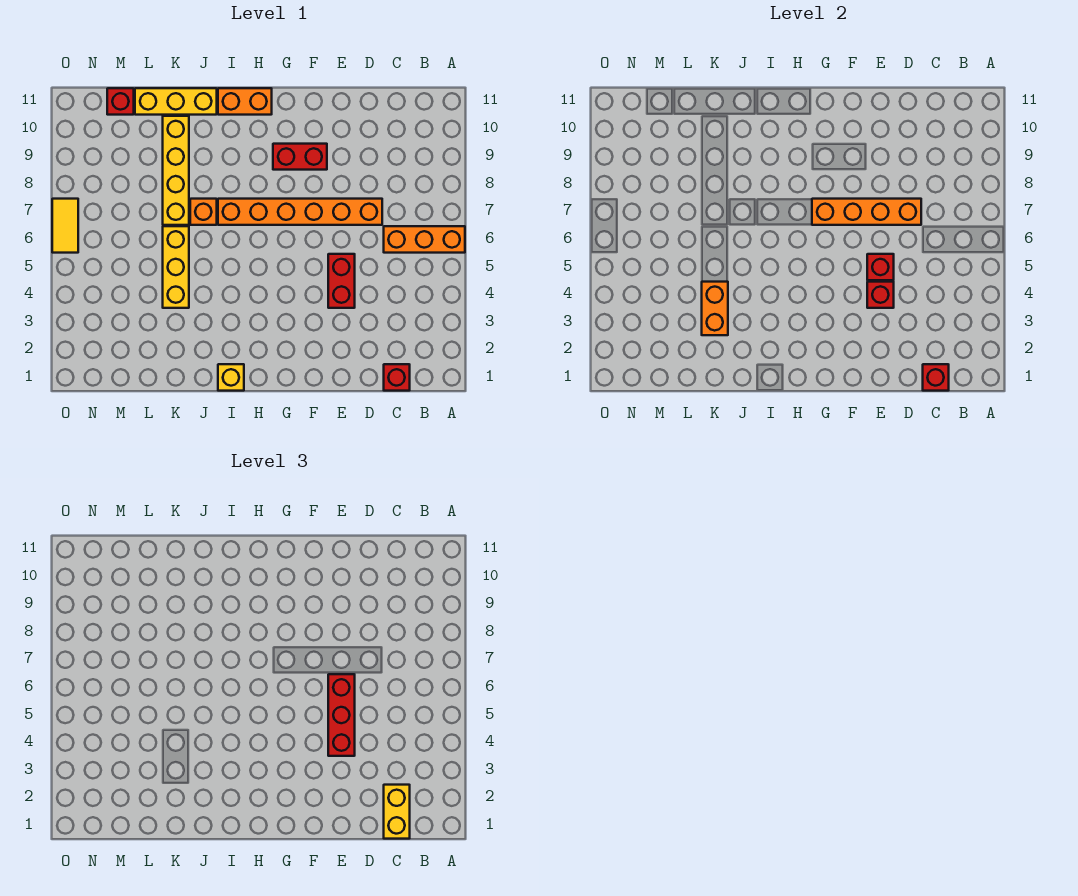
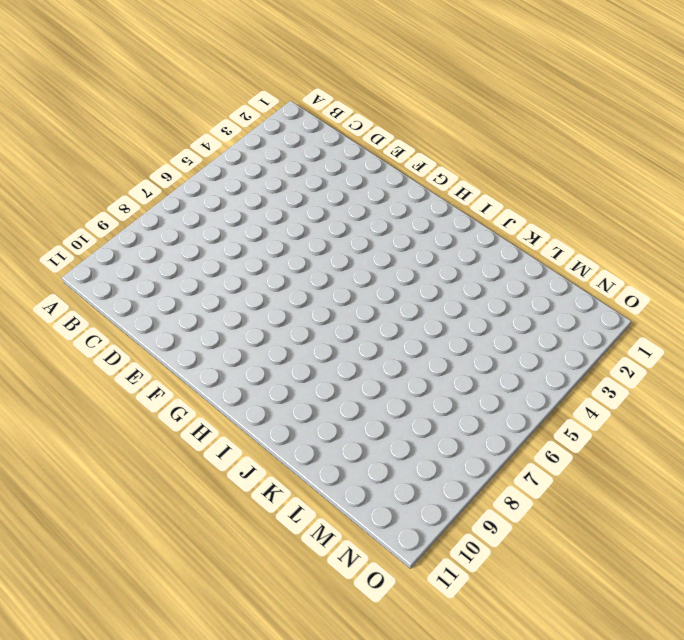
none -> orange brick A6:C6 level 1
none -> red brick C1 level 1
none -> orange brick D7:I7 level 1

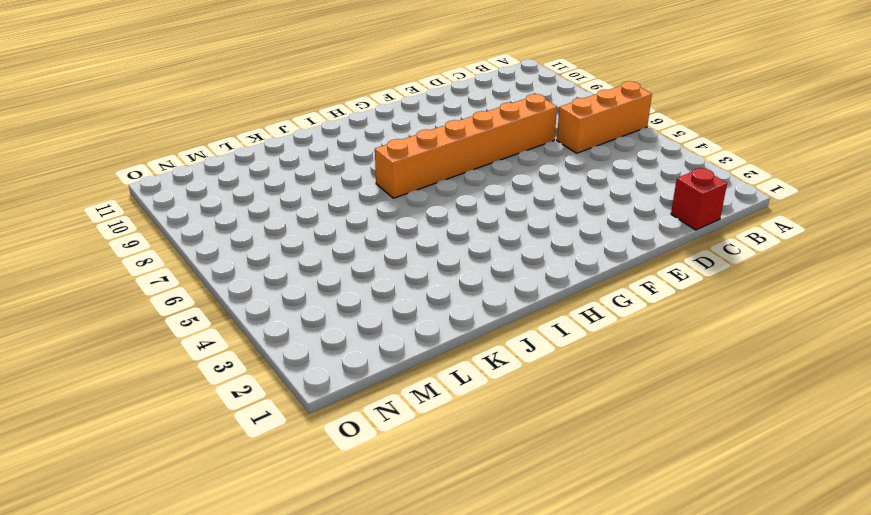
none -> red brick E4:E5 level 1
none -> red brick F9:G9 level 1
none -> orange brick H11:I11 level 1

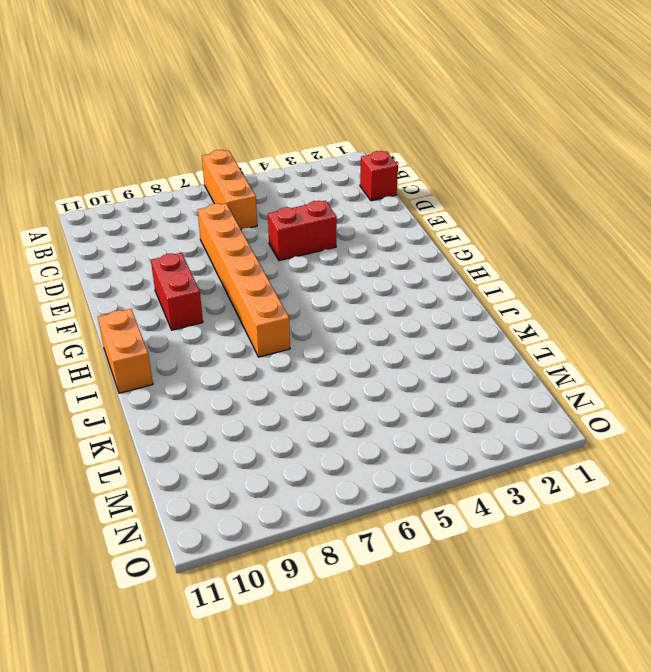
none -> yellow brick I1 level 1
none -> orange brick J7 level 1
none -> yellow brick J11:L11 level 1

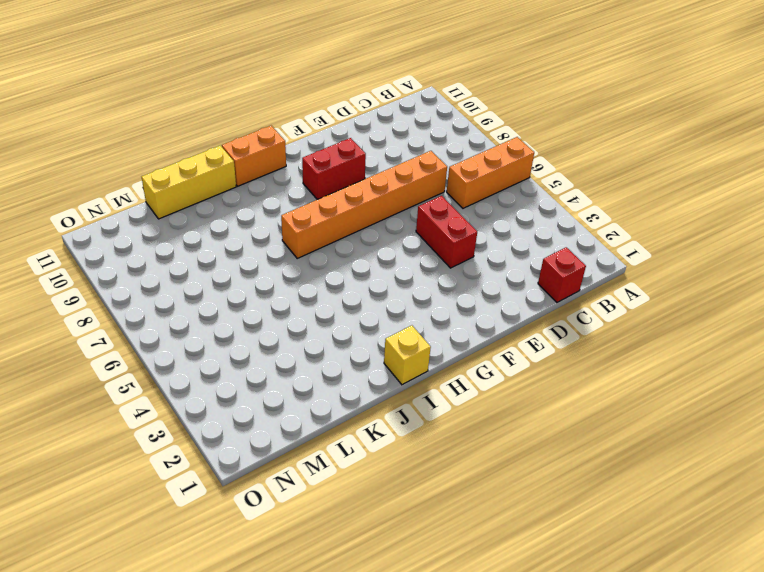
none -> orange brick J7 level 1
none -> yellow brick K4:K6 level 1
none -> yellow brick K7:K10 level 1

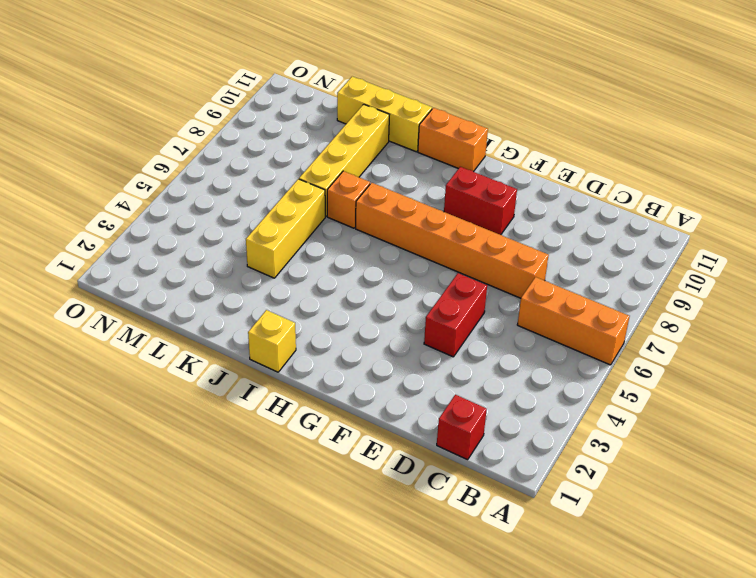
none -> red brick M11 level 1
none -> yellow tile O6:O7 level 1
none -> red brick C1 level 2

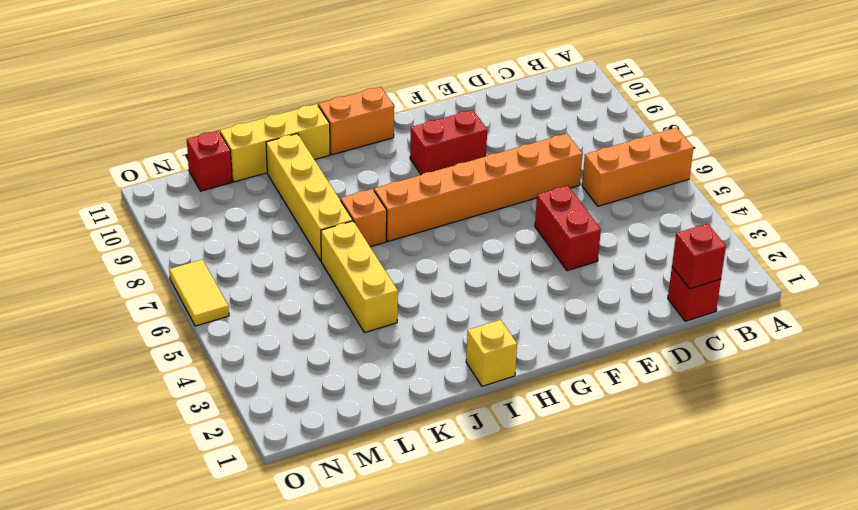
none -> orange brick D7:G7 level 2
none -> red brick E4 level 2
none -> red brick E5 level 2

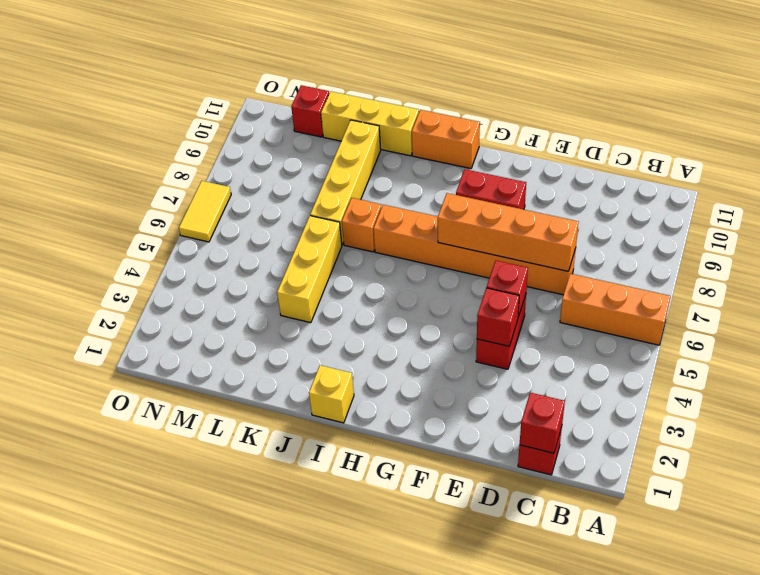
none -> orange brick K3:K4 level 2
none -> yellow brick C1:C2 level 3
none -> red brick E4:E6 level 3

